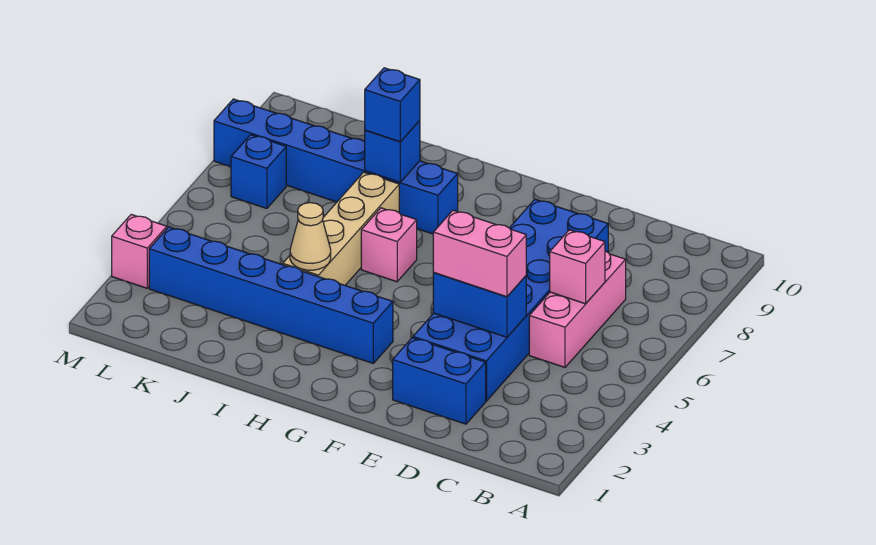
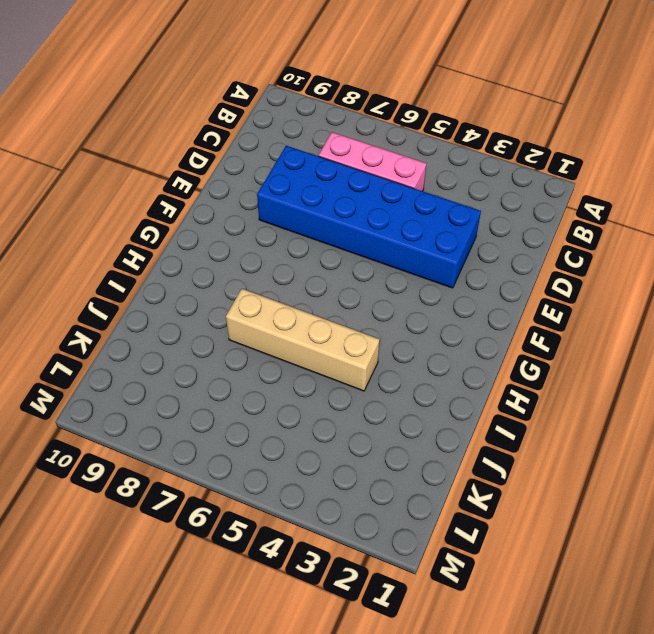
none -> blue brick D2:E2 level 1
none -> blue brick G3:L3 level 1
none -> pink brick H6 level 1

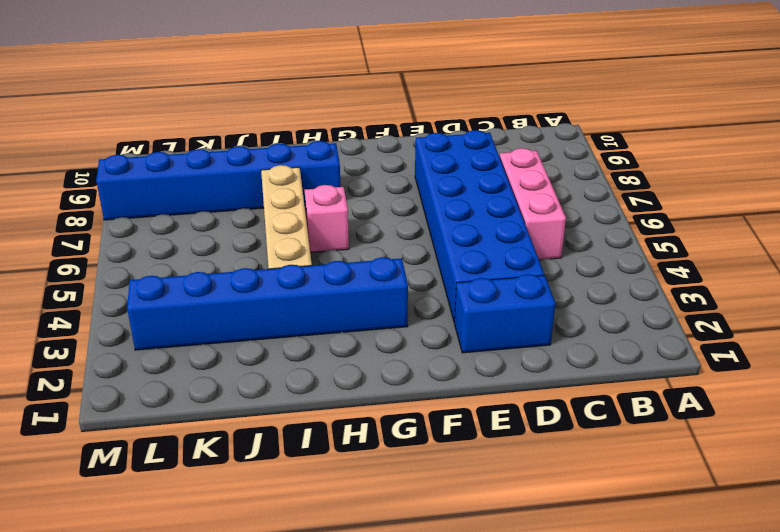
none -> blue brick L7 level 1
none -> pink brick M3 level 1
none -> pink brick C6 level 2

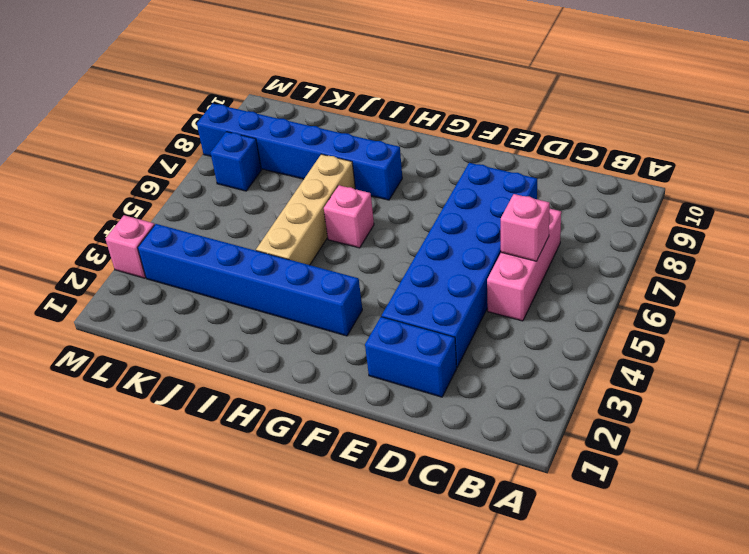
none -> blue brick D4:E4 level 2
none -> tan cone I4 level 2
none -> blue brick I8 level 2

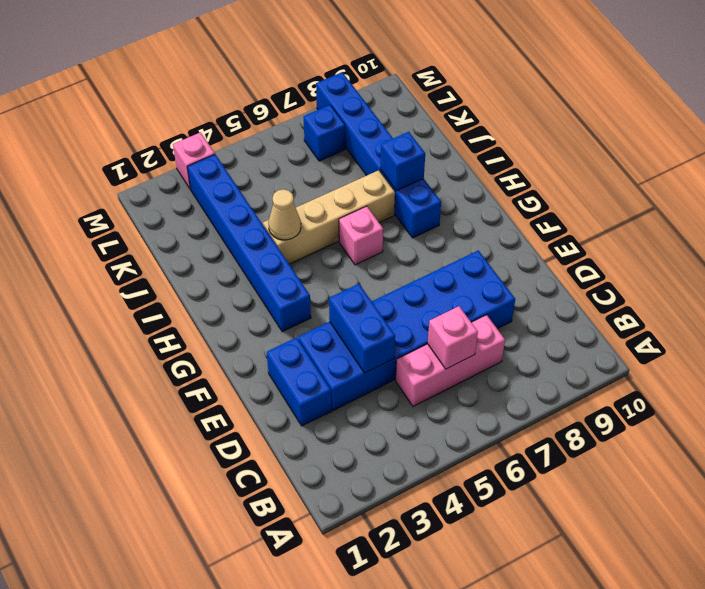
none -> pink brick D4:E4 level 3
none -> blue brick I8 level 3

